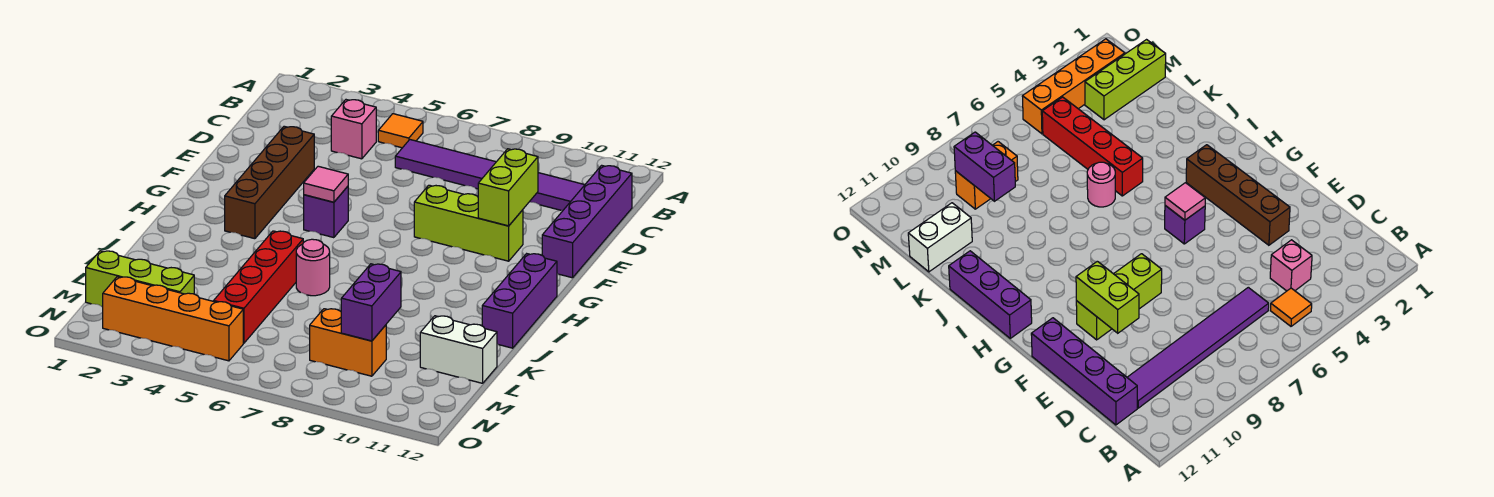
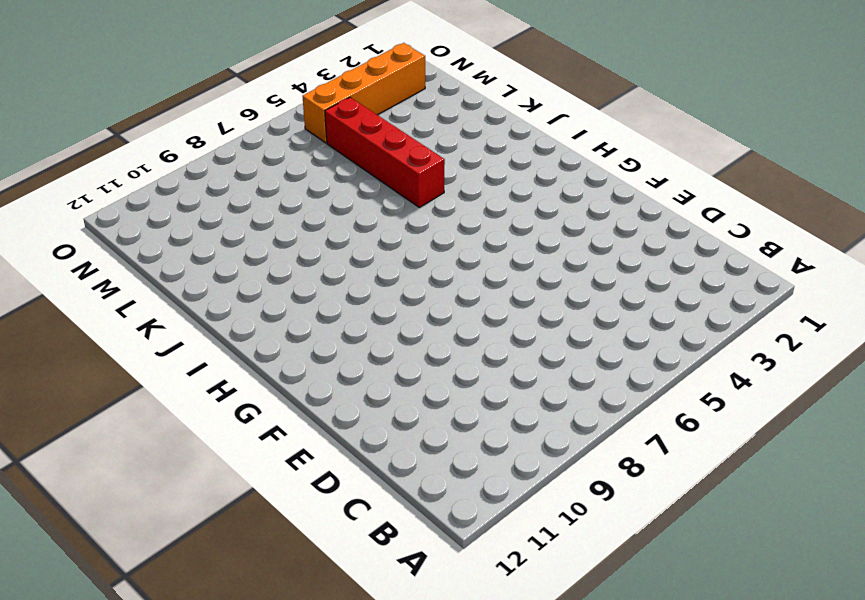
none -> orange tile B5 level 1
none -> pink brick C4 level 1
none -> purple tile C6:C11 level 1

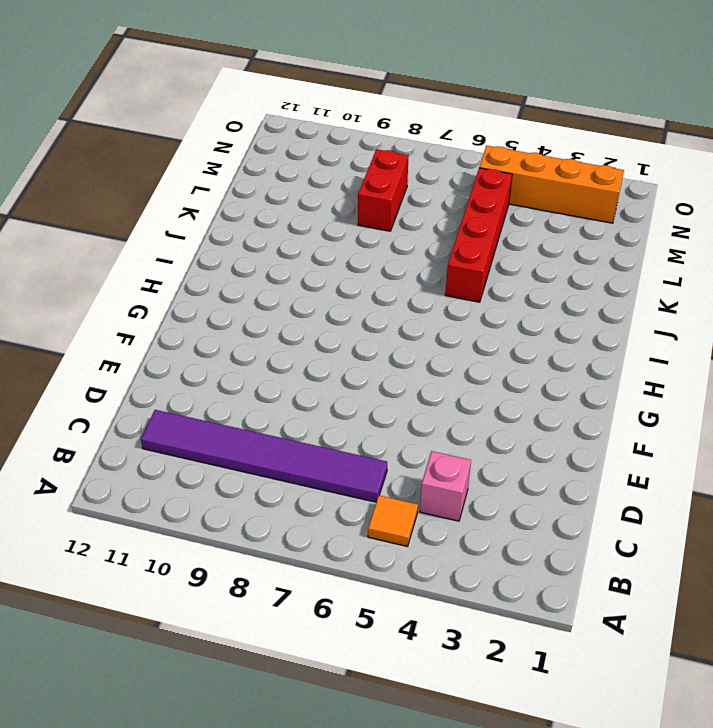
red brick L8:M8 level 1 -> orange brick M8:M9 level 1
none -> purple brick C12:F12 level 1
none -> brown brick E3:H3 level 1
none -> lime brick F8:F10 level 1

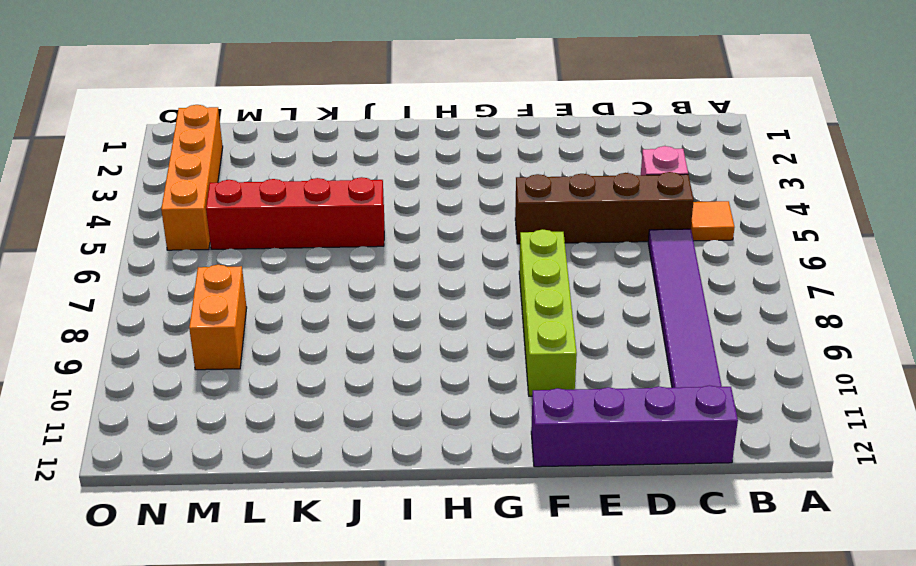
brown brick C5:F5 level 1 -> brown brick E3:H3 level 1
lime brick F7:F10 level 1 -> lime brick F8:F10 level 1
none -> purple brick G5 level 1
none -> purple brick H12:J12 level 1
none -> pink round brick J6 level 1

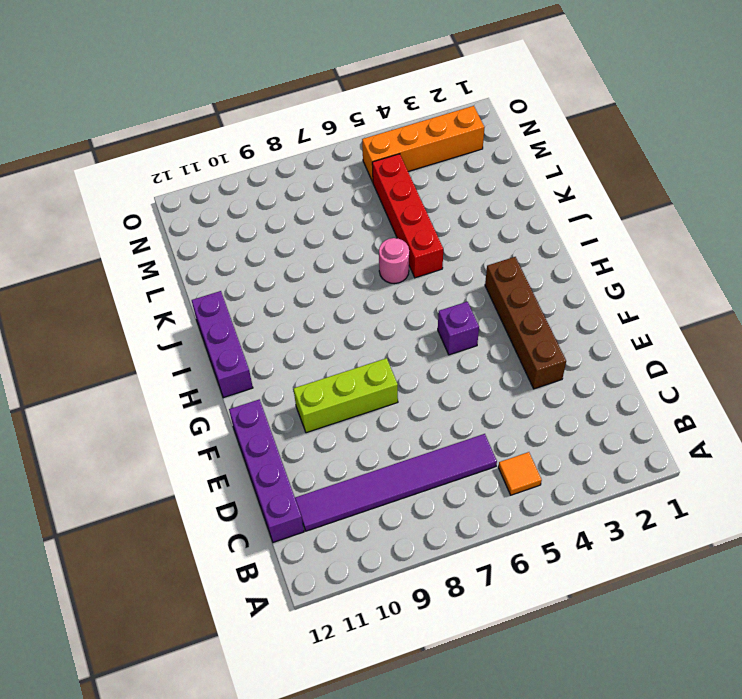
none -> pink brick C4 level 1
none -> white brick L11:L12 level 1
none -> lime brick M1:M3 level 1

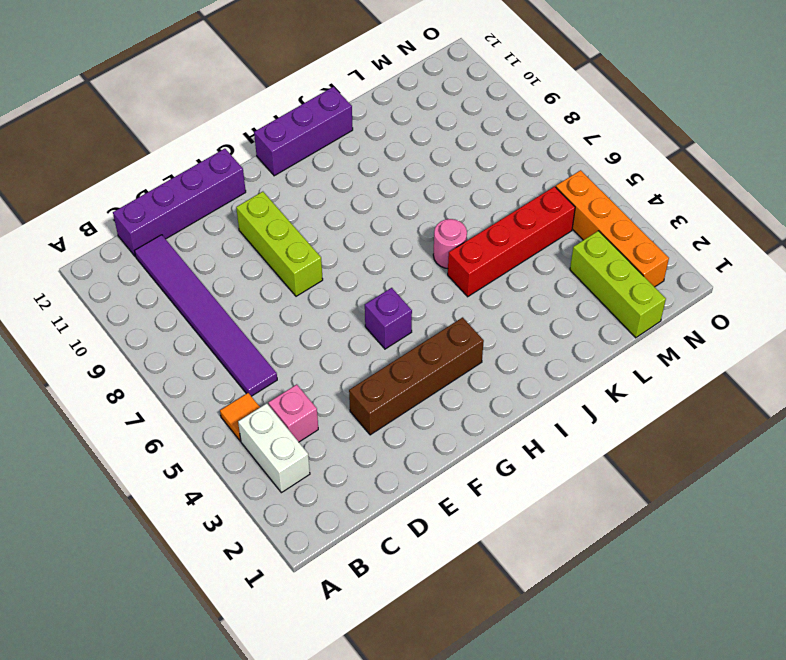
white brick B3:B4 level 1 -> white brick L11:L12 level 1
none -> orange brick M8:M9 level 1
none -> lime brick E10:F10 level 2
none -> pink tile G5 level 2

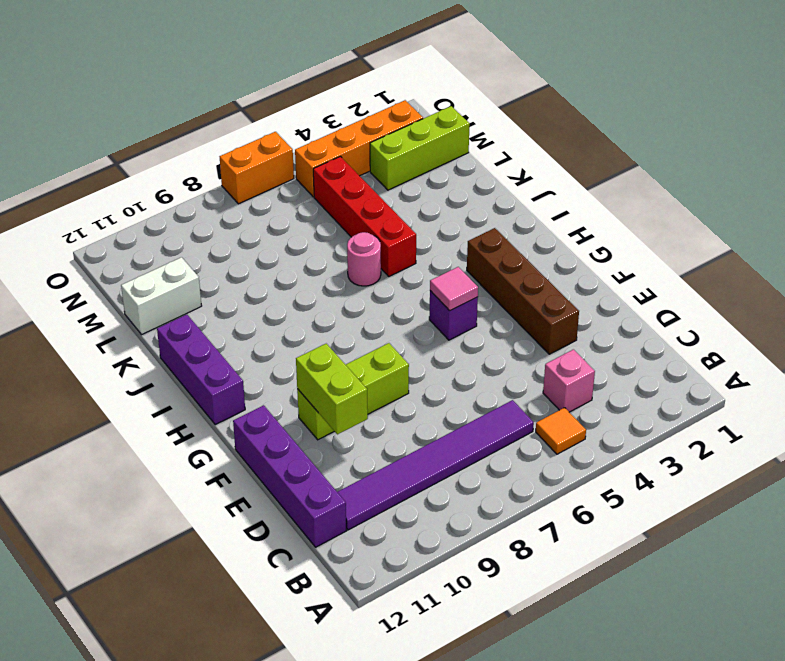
orange brick O6:O7 level 1 -> orange brick M8:M9 level 1
none -> purple brick L9:M9 level 2

